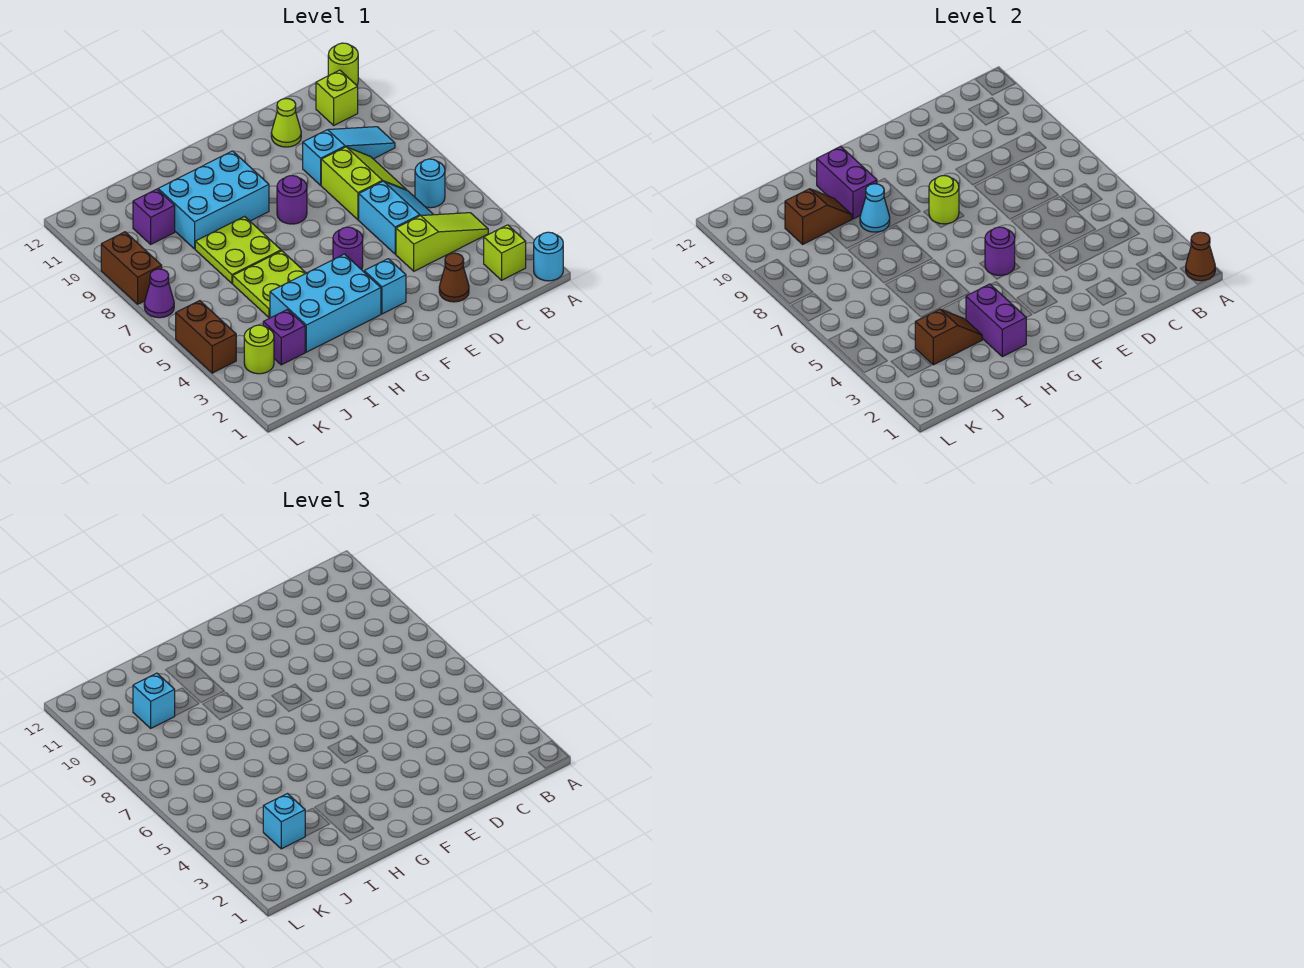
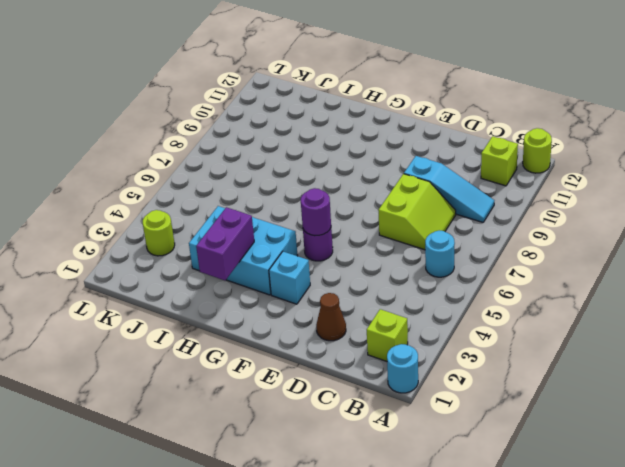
none -> lime slope B4:D4 level 1 top D
none -> cyan slope C5:D6 level 1 top D
none -> lime cone D11 level 1
none -> purple round brick F8 level 1

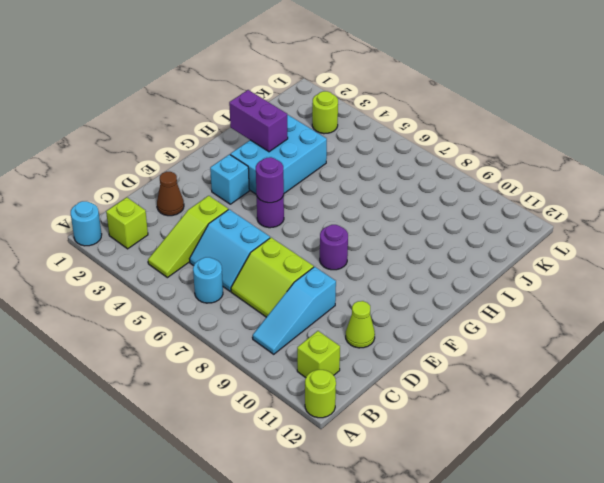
none -> cyan brick G9:I10 level 1
none -> lime plate H5:I6 level 1
none -> lime plate H7:I8 level 1
none -> purple brick J3 level 1

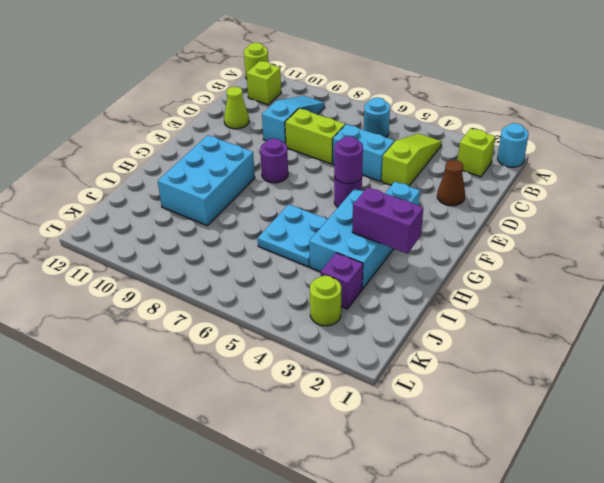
cyan plate H5:I6 level 1 -> lime plate H5:I6 level 1
none -> lime plate H7:I8 level 1
none -> purple brick J10 level 1
none -> brown brick L4:L5 level 1
none -> purple cone L7 level 1

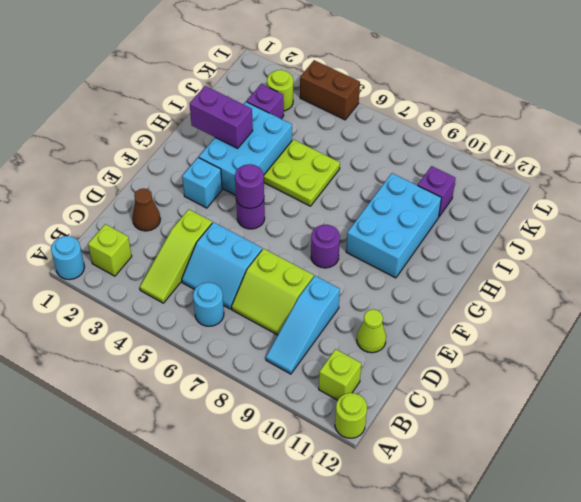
none -> lime plate H7:I8 level 1
none -> purple cone L7 level 1
none -> brown brick L8:L9 level 1
none -> brown cone A1 level 2

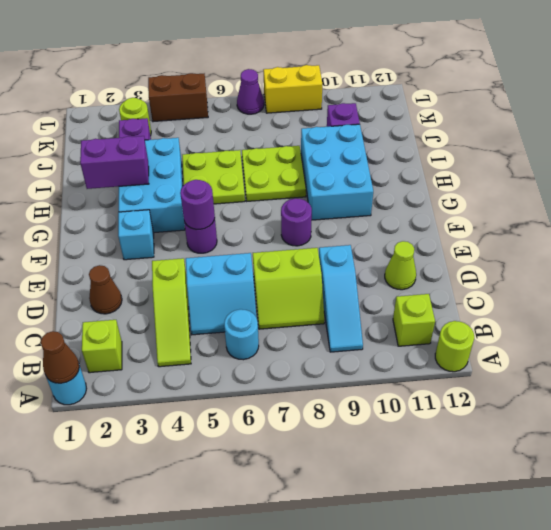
yellow brick L8:L9 level 1 -> brown brick L8:L9 level 1
none -> lime round brick F8 level 2
none -> cyan cone H9 level 2
none -> purple brick H10:H11 level 2
none -> brown slope I3:J3 level 2 top J

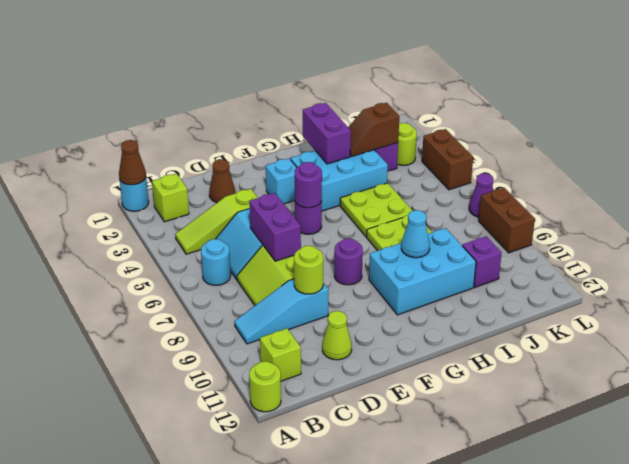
purple brick D6:D7 level 2 -> purple brick H10:H11 level 2
lime round brick D9 level 2 -> lime round brick F8 level 2
none -> brown slope I10:J10 level 2 top J
none -> cyan brick J3 level 3
none -> cyan brick J10 level 3

